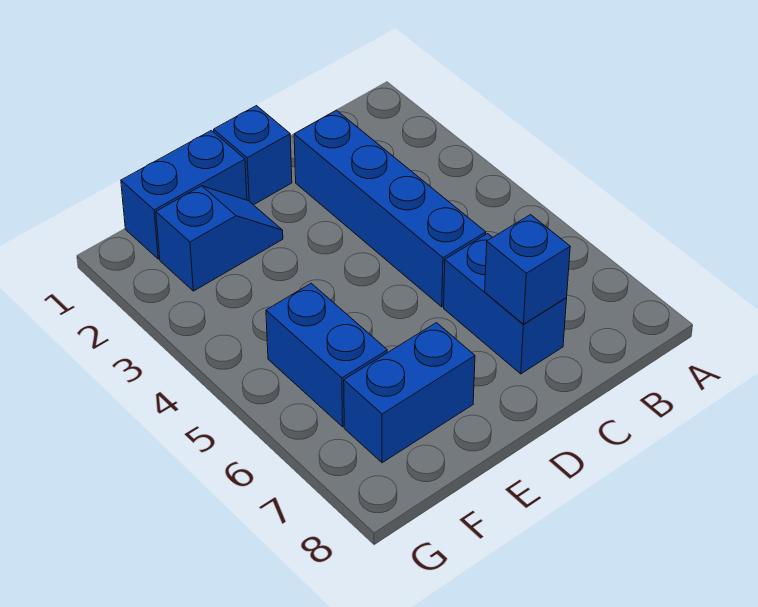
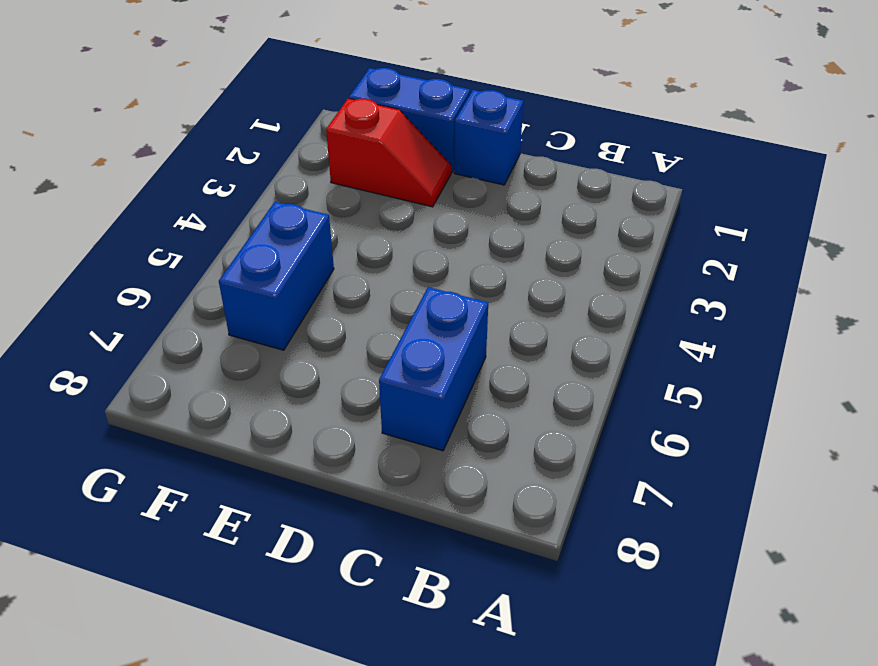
red slope E2:F2 level 1 top F -> blue slope E2:F2 level 1 top F
none -> blue brick C2:C5 level 1
none -> blue brick E7:F7 level 1

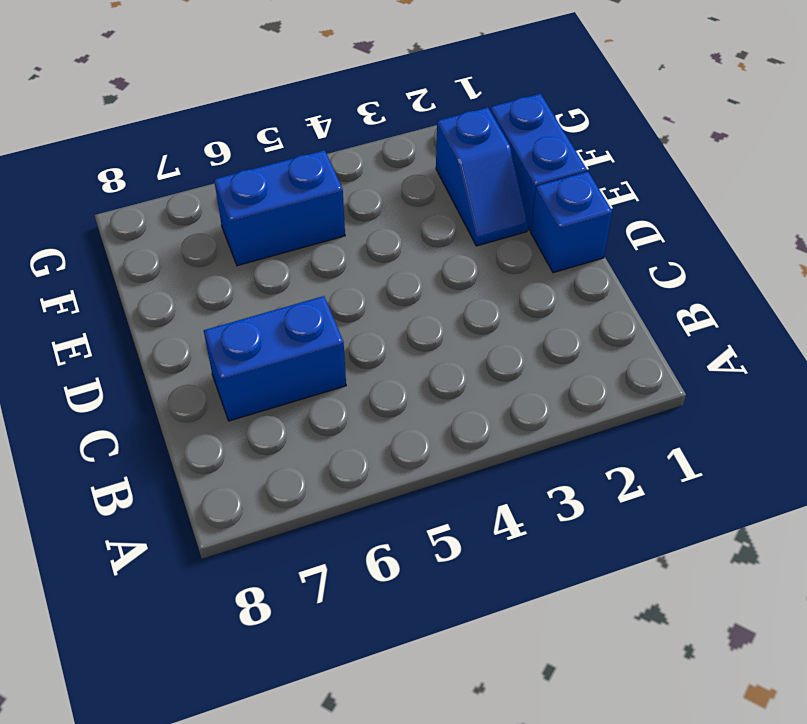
none -> blue brick C2:C5 level 1
none -> blue brick E7:F7 level 1

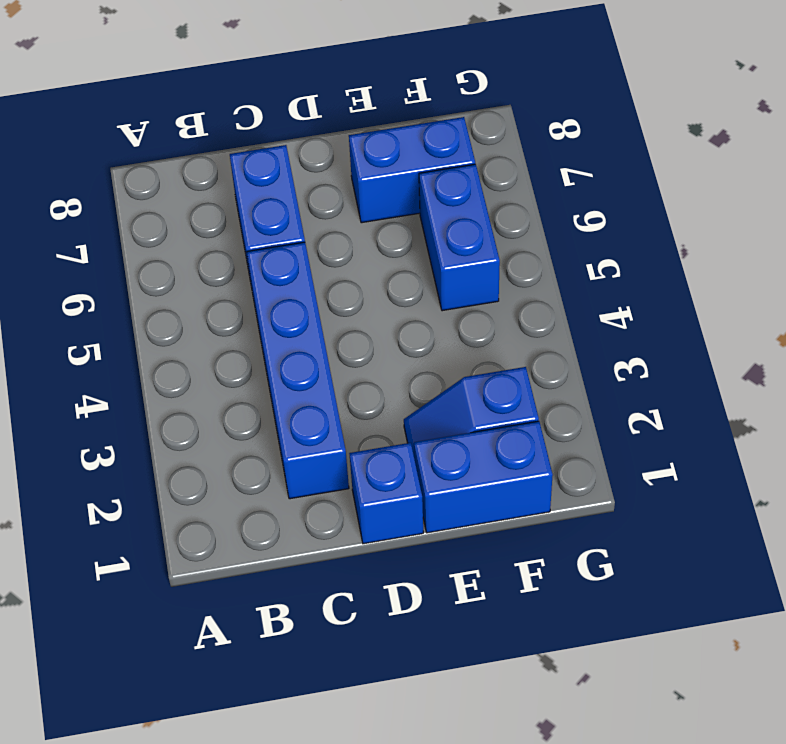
none -> blue brick C7 level 2

